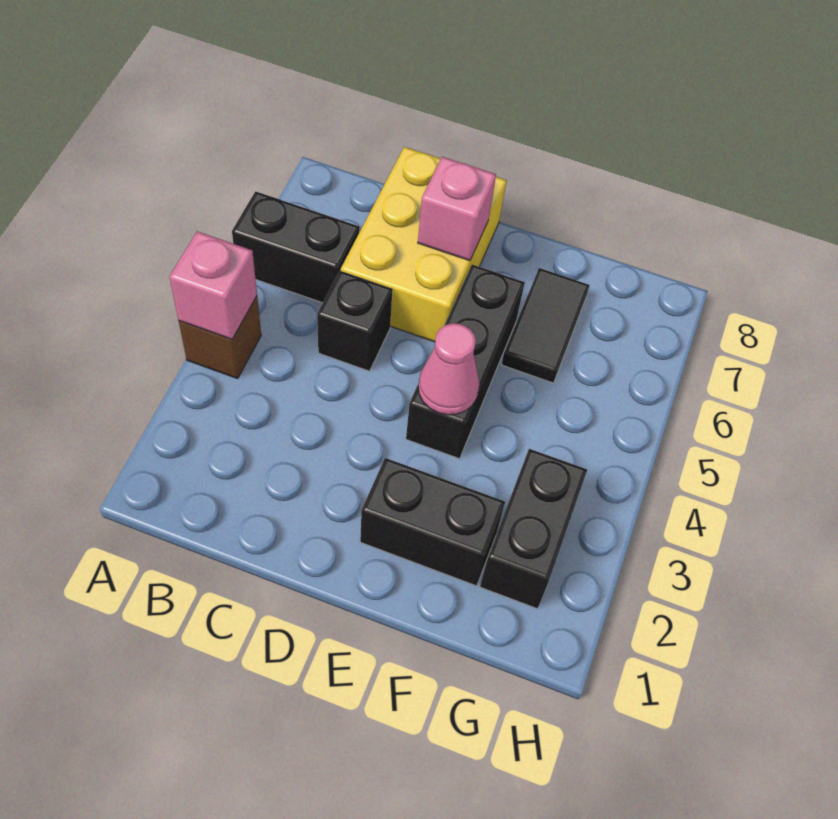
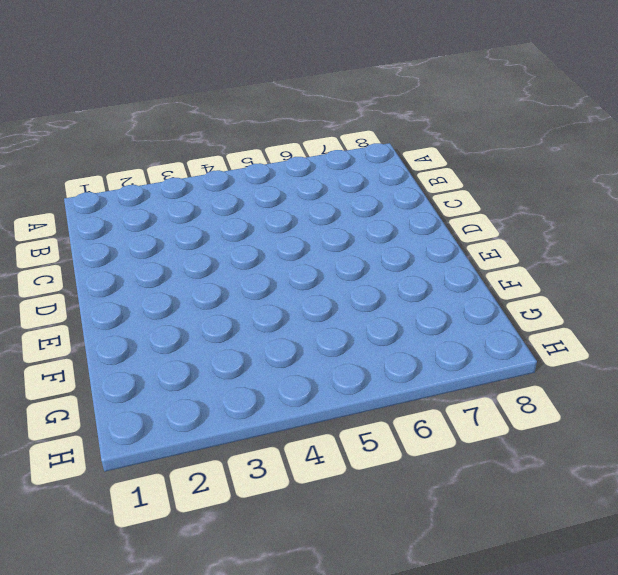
none -> brown brick A4 level 1
none -> black brick A6:B6 level 1

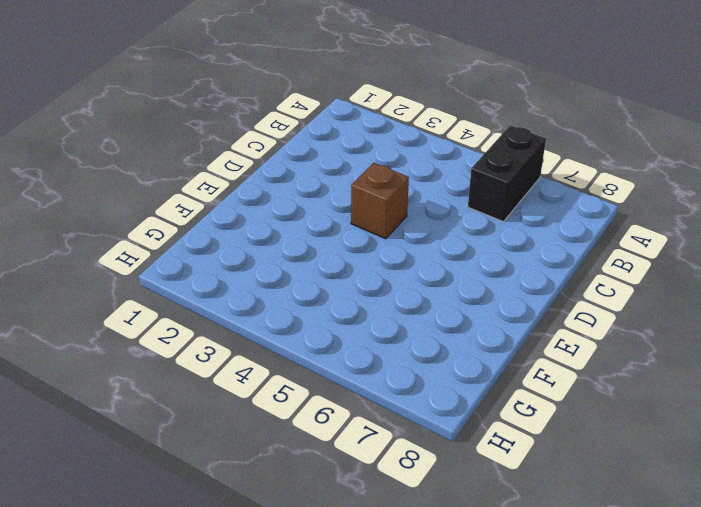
brown brick D4 level 1 -> brown brick A4 level 1
none -> black brick C5 level 1
none -> yellow brick C6:D8 level 1

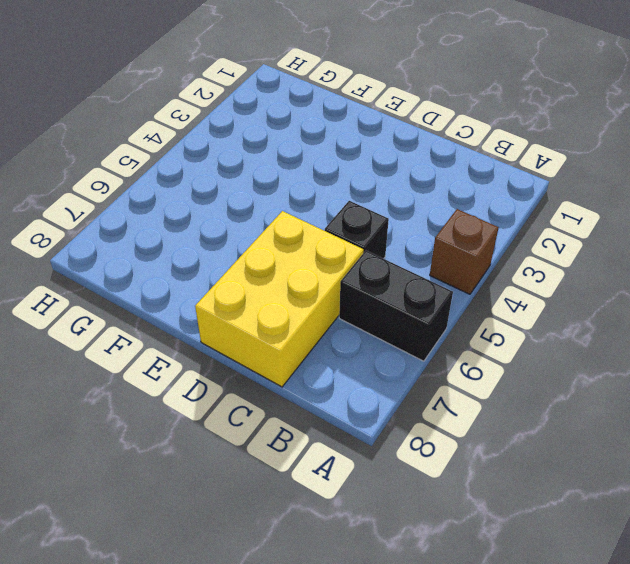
none -> black brick E2:F2 level 1
none -> black brick E4:E6 level 1

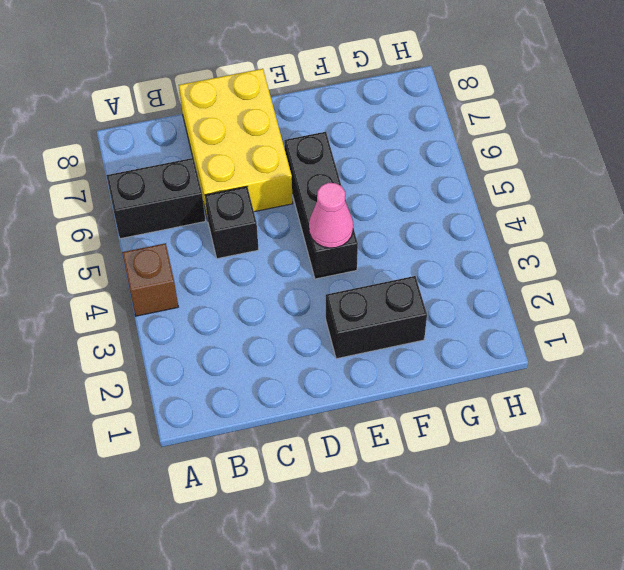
none -> black tile F6:F7 level 1
none -> black brick G2:G3 level 1

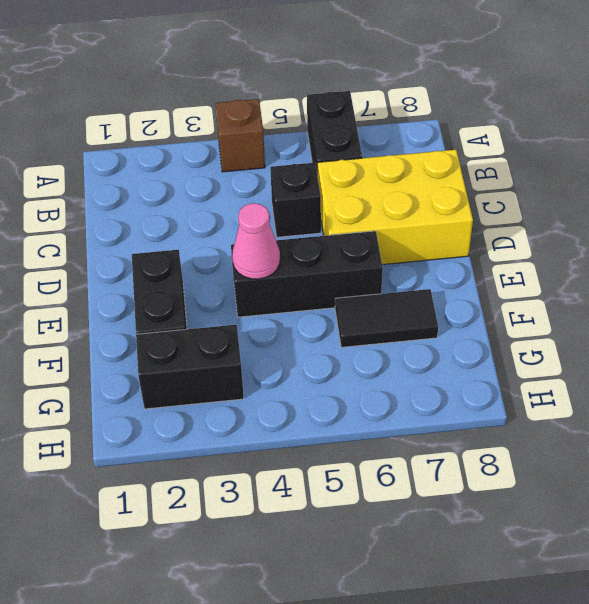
none -> pink brick A4 level 2
none -> pink brick D7 level 2

